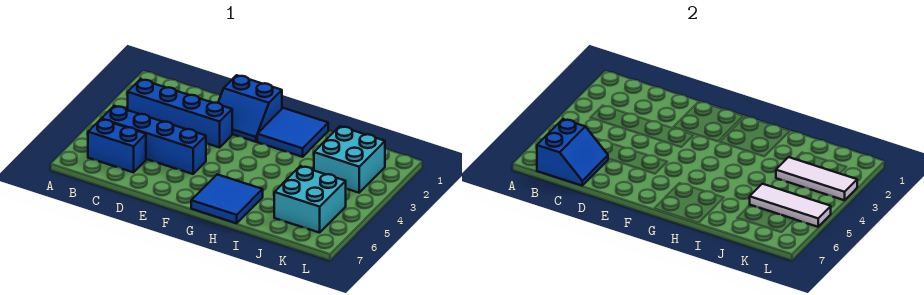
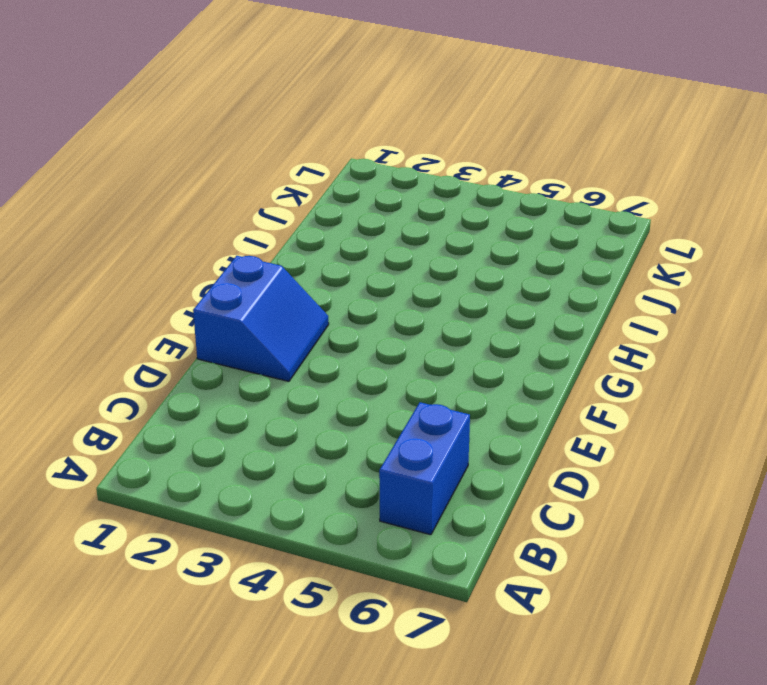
none -> blue brick B3:E3 level 1
none -> blue brick B5:E5 level 1

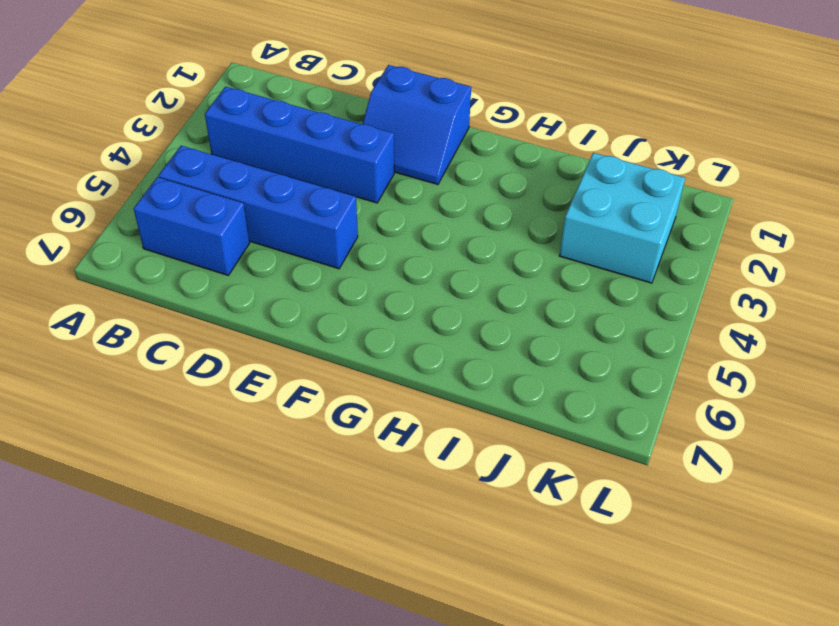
none -> blue tile G1:H2 level 1
none -> blue tile G6:H7 level 1

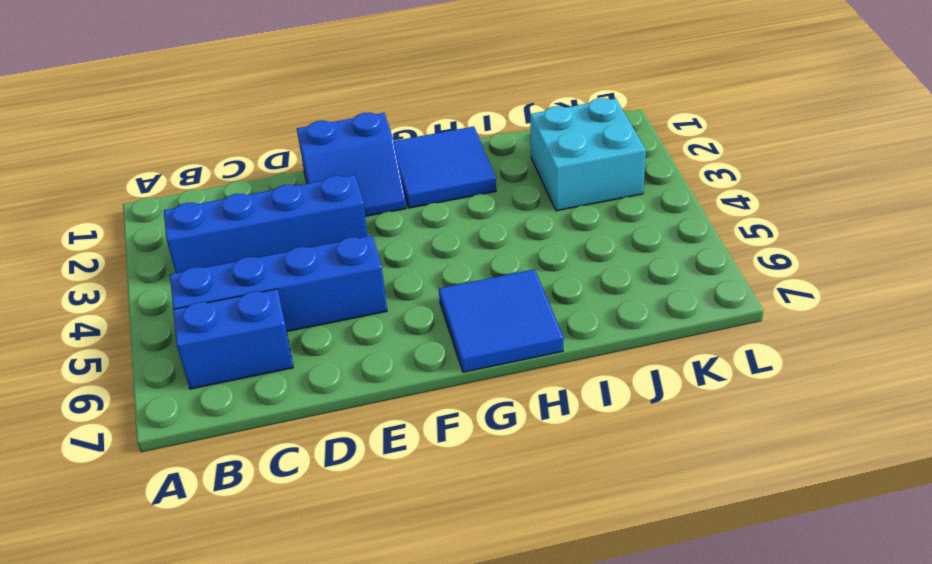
none -> cyan brick J5:K6 level 1
none -> blue slope B6:C7 level 2 top B

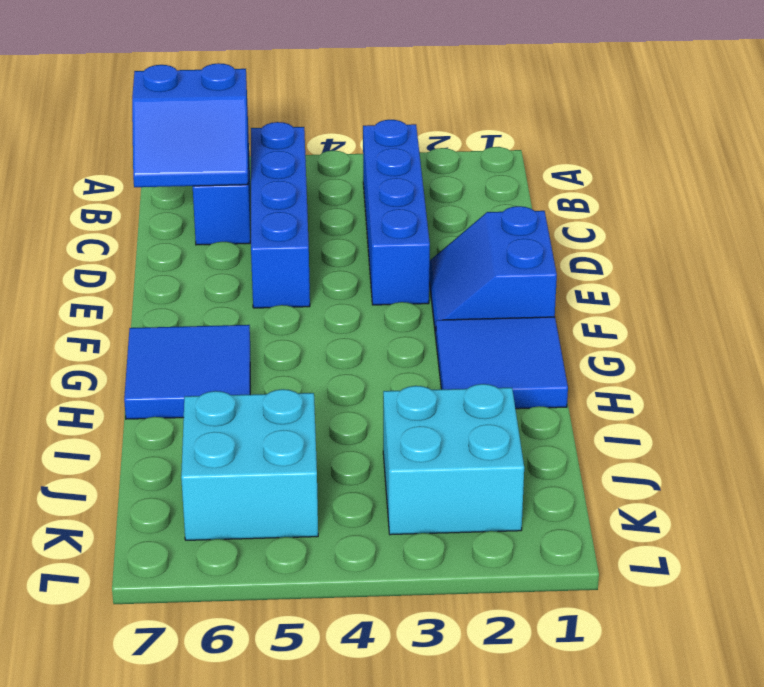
none -> white tile J3:L3 level 2
none -> white tile J5:L5 level 2

